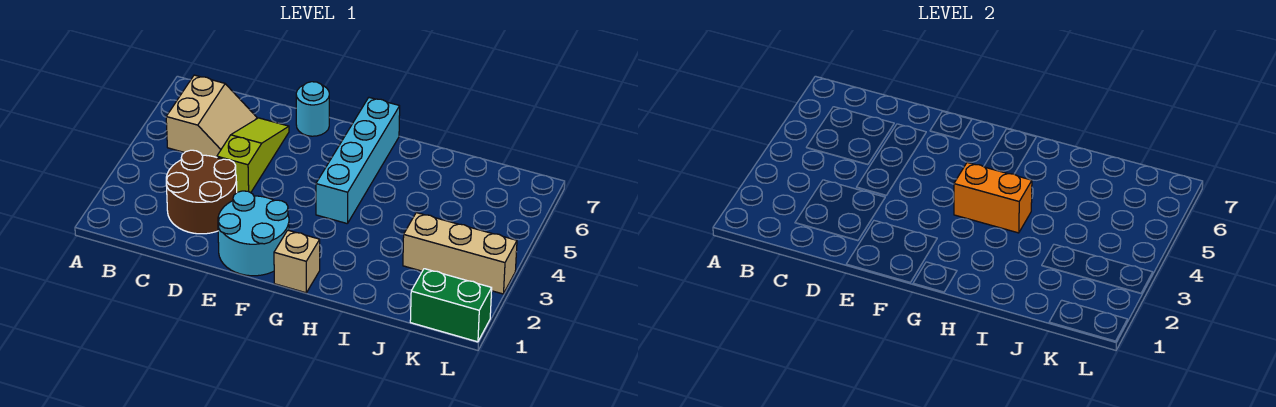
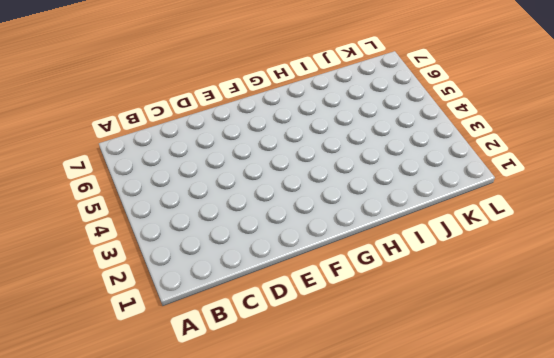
none -> tan slope B5:C6 level 1 top B
none -> brown round brick C2:D3 level 1

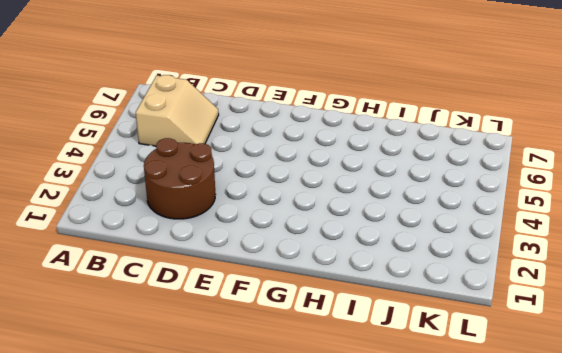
none -> lime slope D4:D6 level 1 top 4
none -> cyan round brick E1:F2 level 1

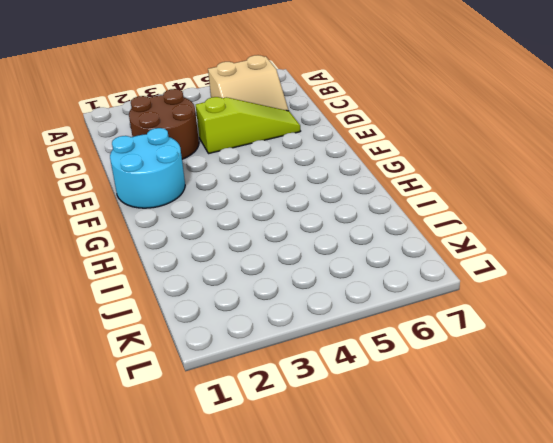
none -> cyan round brick E7 level 1
none -> tan brick G1 level 1

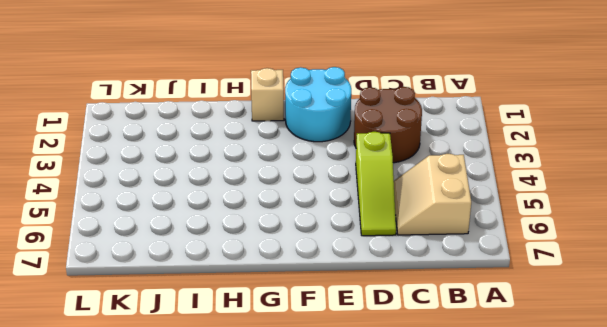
none -> cyan round brick E7 level 1
none -> cyan brick G4:G7 level 1

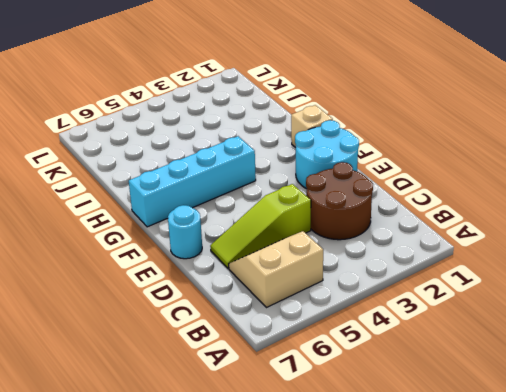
none -> tan brick J3:L3 level 1
none -> green brick K1:L1 level 1

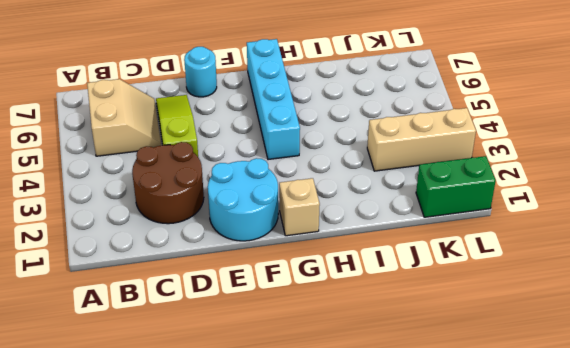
none -> orange brick G4:H4 level 2

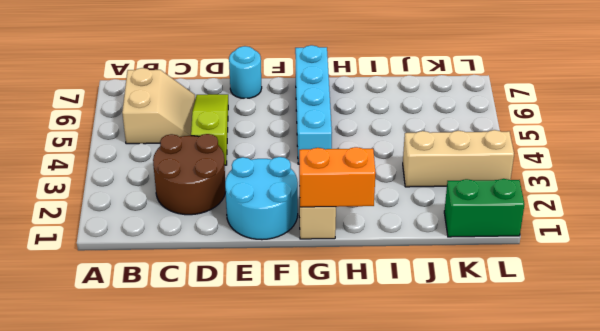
orange brick G1:H1 level 2 -> orange brick G4:H4 level 2

